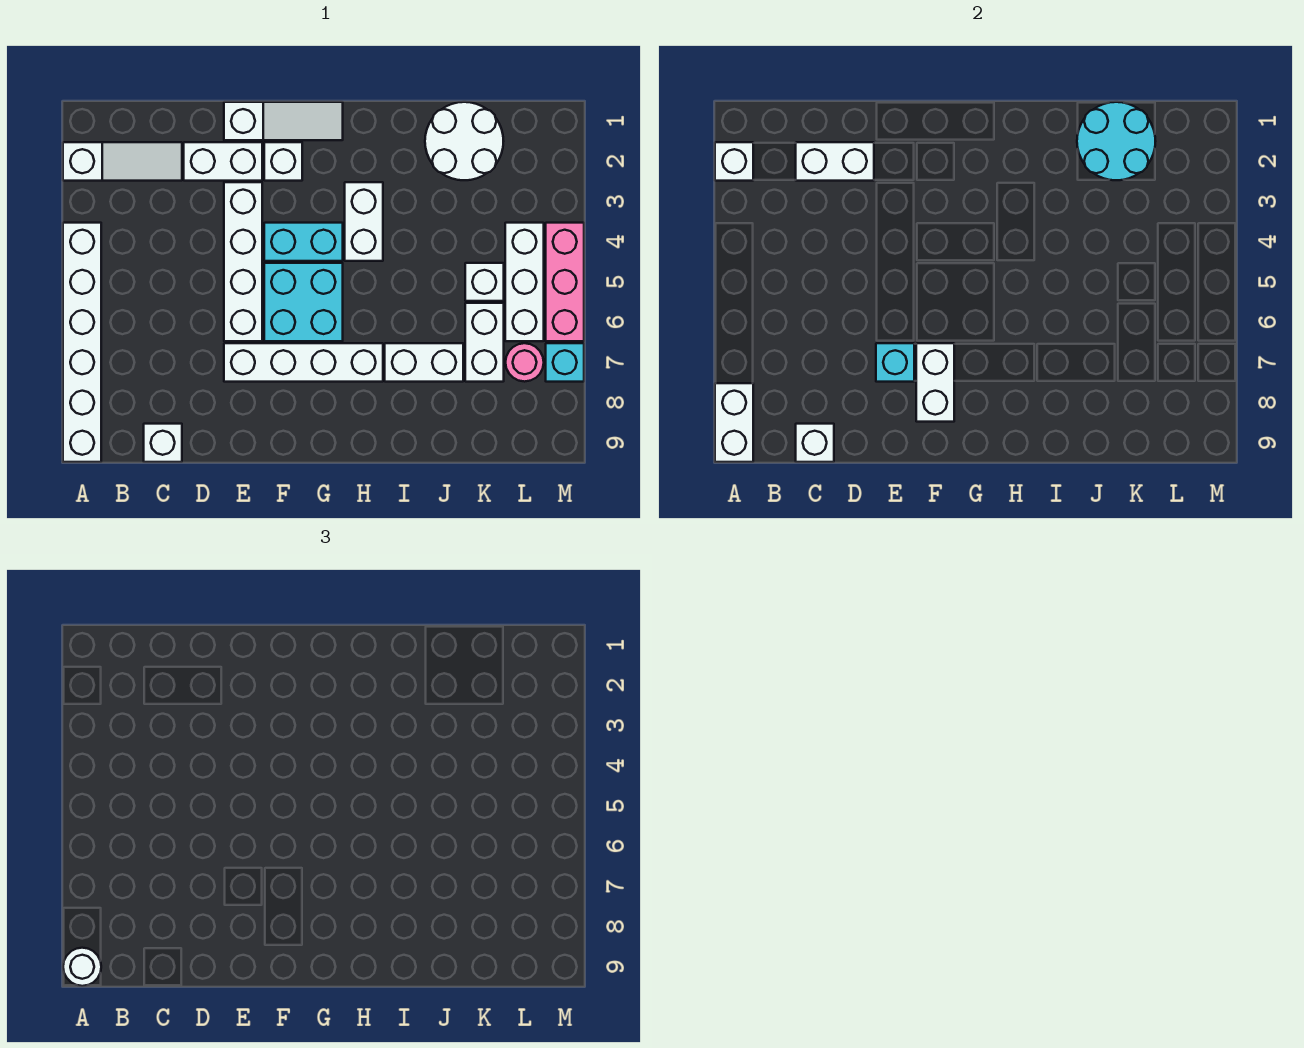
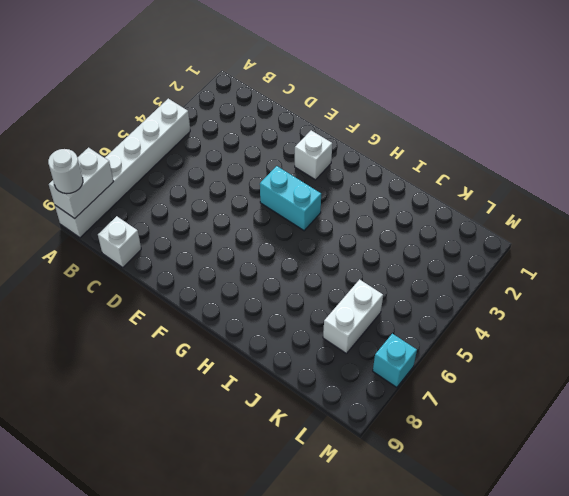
none -> white slope A2:C2 level 1 top A
none -> white brick D2:E2 level 1
none -> white slope E1:G1 level 1 top E

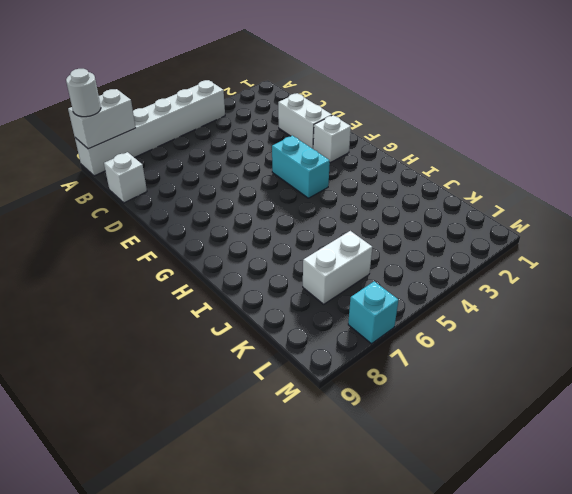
none -> white slope A2:C2 level 1 top A
none -> white slope E1:G1 level 1 top E
none -> white brick E3:E6 level 1

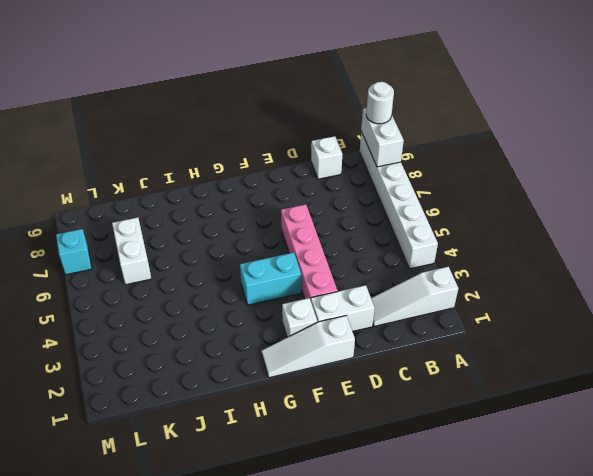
pink brick E3:E6 level 1 -> white brick E3:E6 level 1
none -> white brick E7:H7 level 1
none -> cyan brick F5:G6 level 1
none -> white brick H3:H4 level 1

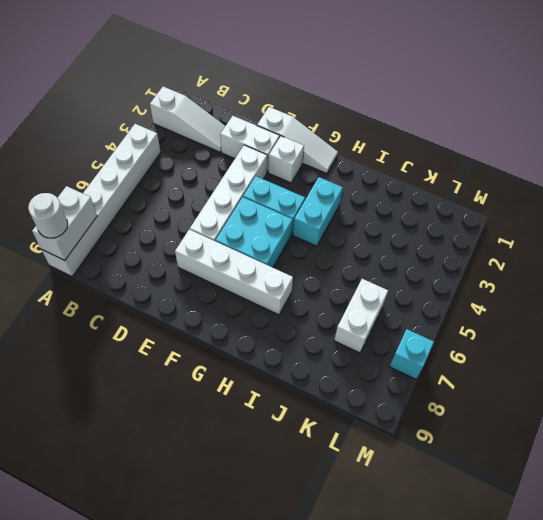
cyan brick H3:H4 level 1 -> white brick H3:H4 level 1
none -> white brick C9 level 1
none -> white brick I7:J7 level 1
none -> white round brick J1:K2 level 1

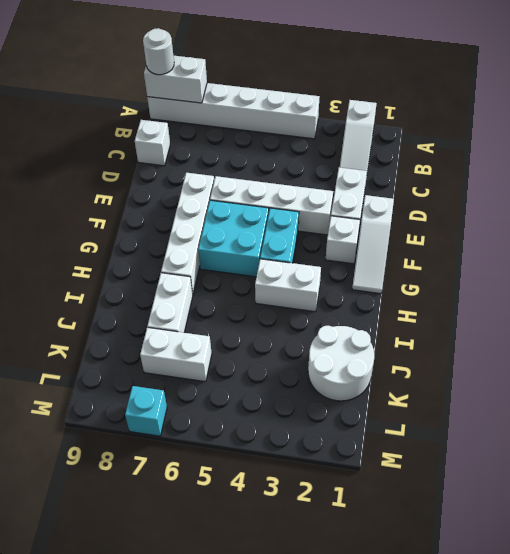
none -> white brick K5 level 1
none -> white brick L4:L6 level 1
none -> pink round brick L7 level 1

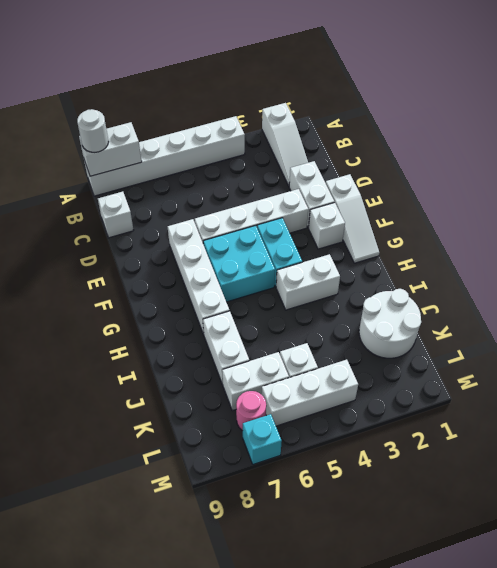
none -> pink brick M4:M6 level 1
none -> white brick A2 level 2
none -> white brick C2:D2 level 2

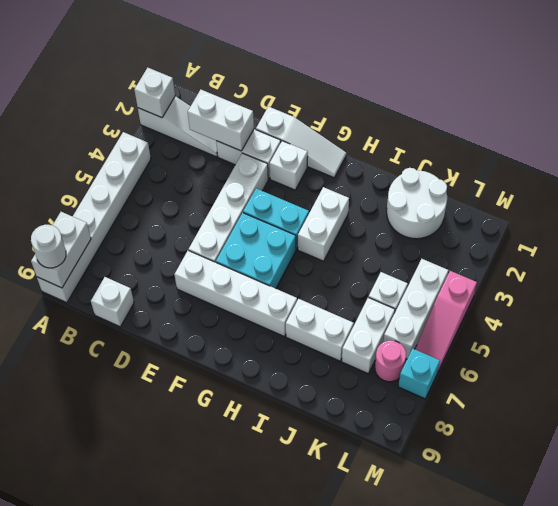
pink slope M4:M6 level 1 top 4 -> pink brick M4:M6 level 1
none -> white brick C9 level 2
none -> cyan brick E7 level 2
none -> white brick F7:F8 level 2

